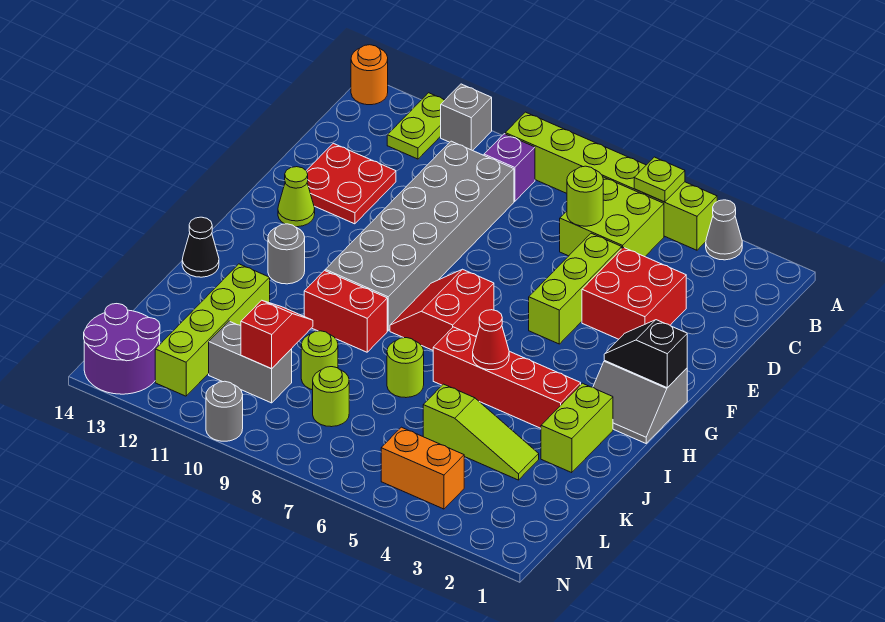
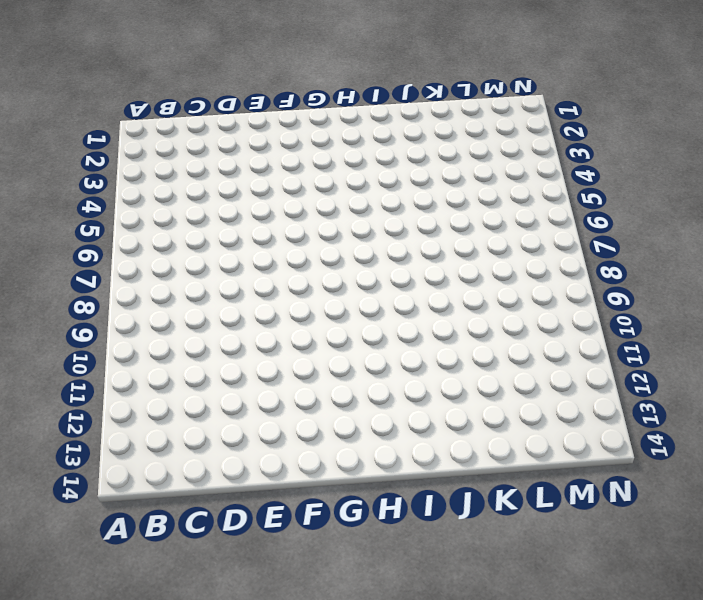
none -> grey cone A3 level 1
none -> lime brick A4:A9 level 1
none -> grey brick A11 level 1
none -> lime plate A12:B12 level 1

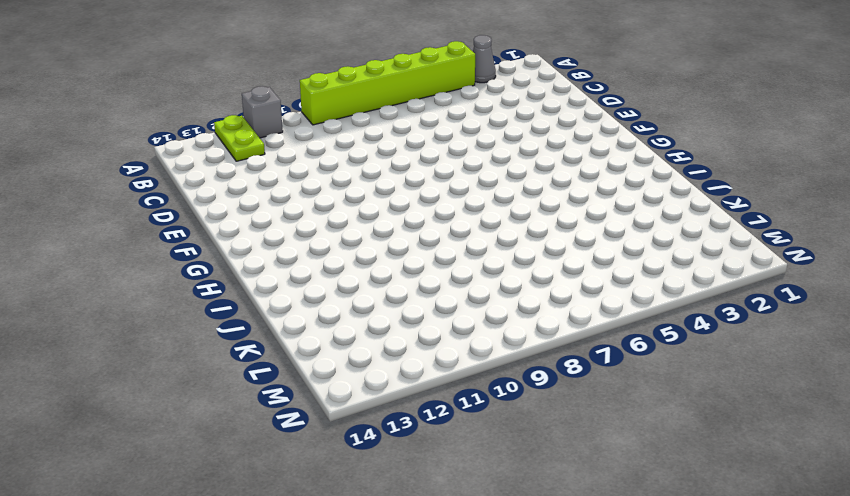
none -> orange round brick A14 level 1
none -> lime brick B5:C6 level 1
none -> purple brick B9 level 1
none -> grey brick C9:H10 level 1

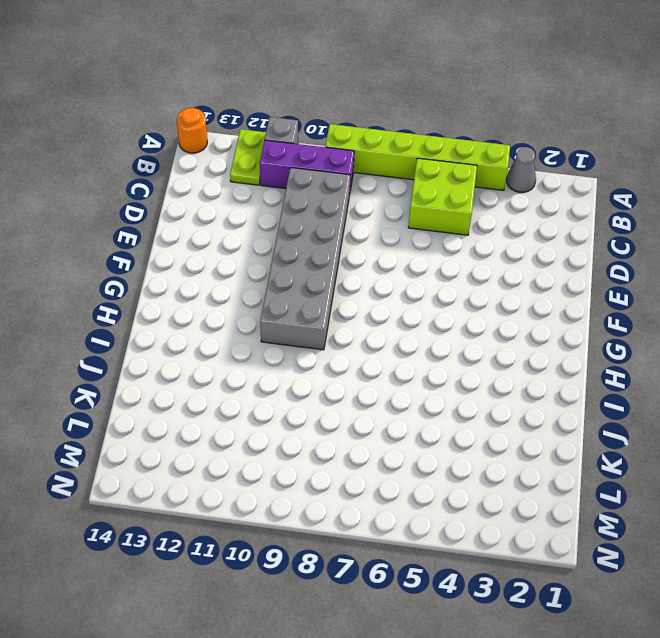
purple brick B9:B11 level 1 -> purple brick B9 level 1
none -> red brick D3:E4 level 1
none -> lime brick D5:F5 level 1
none -> red plate D12:E13 level 1
none -> lime cone F13 level 1

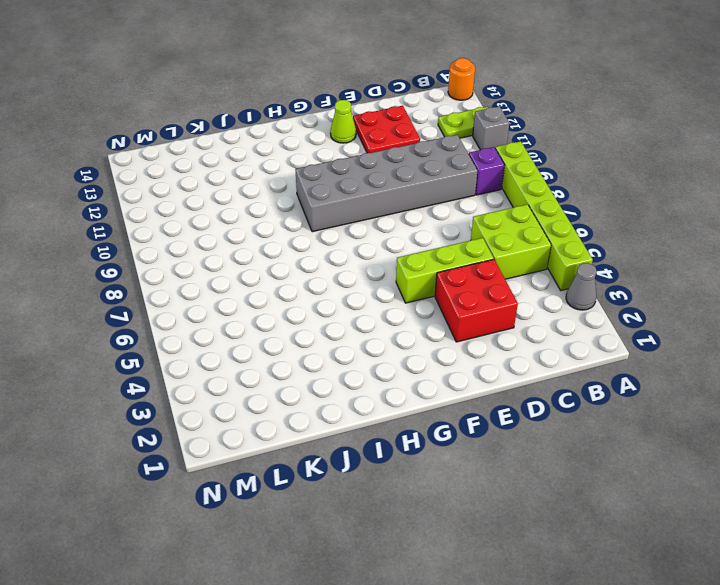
none -> grey slope G1:H2 level 1 top G
none -> red slope G7:H8 level 1 top 7
none -> grey round brick H12 level 1
none -> lime brick I2:J2 level 1

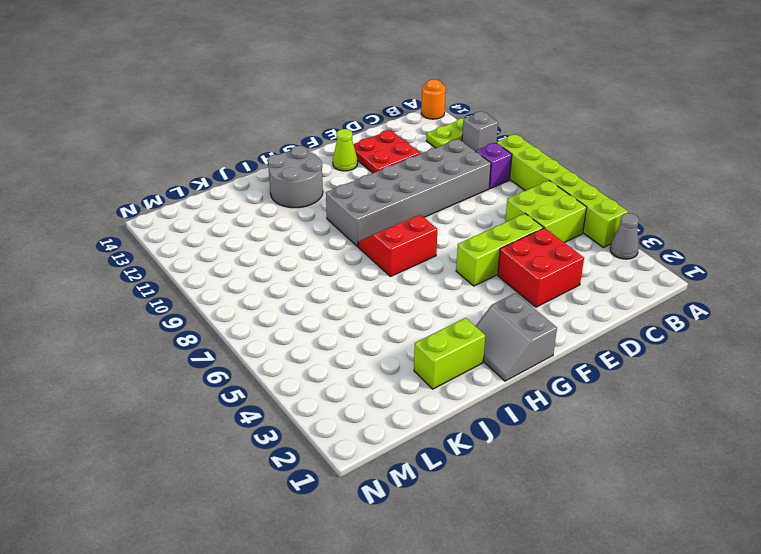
grey round brick H12:I13 level 1 -> grey round brick H12 level 1
none -> red brick I3:I6 level 1
none -> red brick I9:I10 level 1
none -> black cone I14 level 1
none -> lime round brick J7 level 1

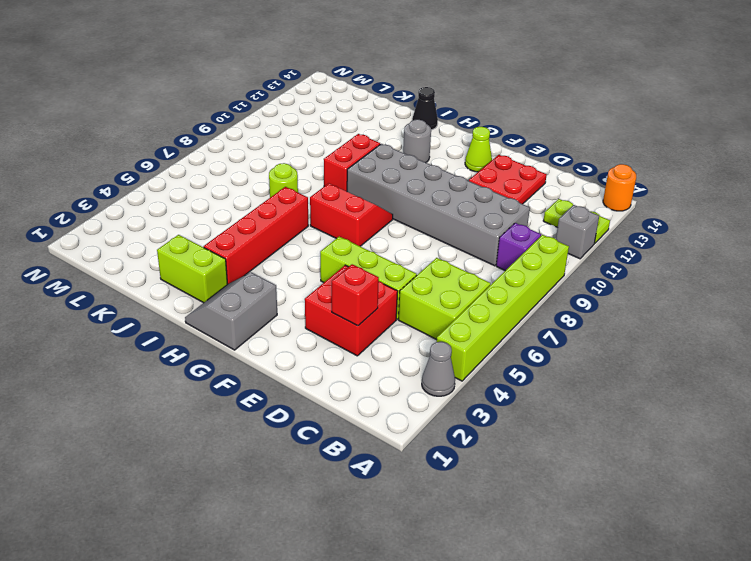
red brick D3 level 2 -> none
none -> lime brick J12:M12 level 1
none -> lime slope K3:K5 level 1 top 5
none -> lime round brick K9 level 1
none -> lime round brick L8 level 1

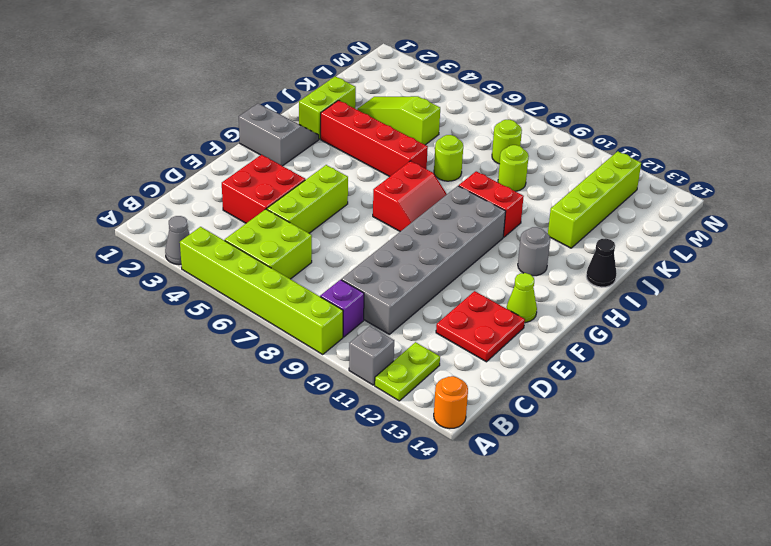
none -> grey brick L10:L11 level 1
none -> orange brick M4:M5 level 1
none -> purple round brick M13:N14 level 1
none -> grey round brick N10 level 1

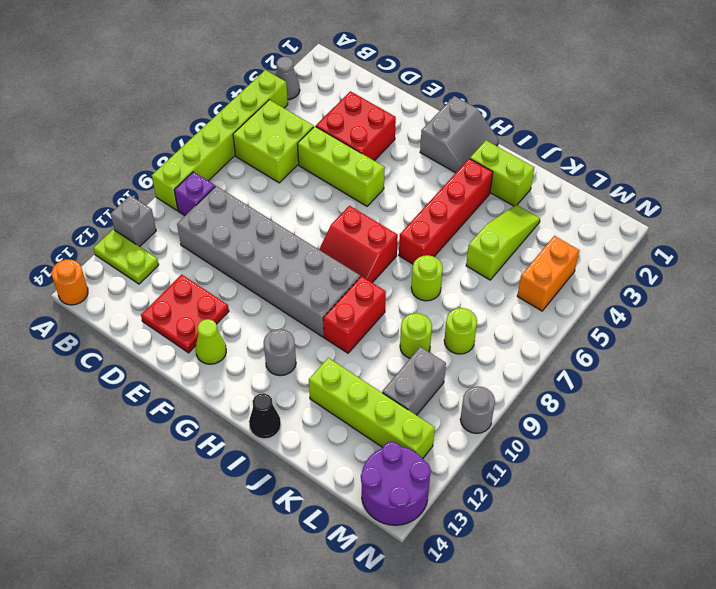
none -> lime plate A5 level 2
none -> lime round brick C6 level 2
none -> black slope G1:G2 level 2 top 1
none -> red cone I5 level 2

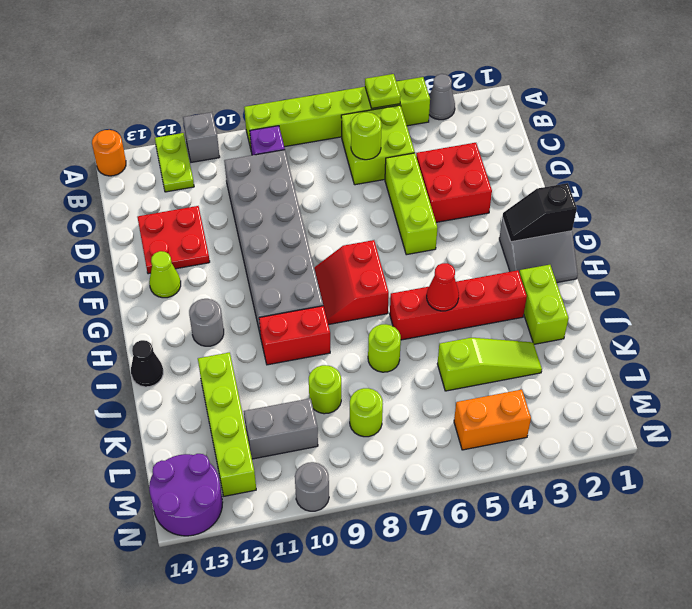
none -> red slope K10:L10 level 2 top L

